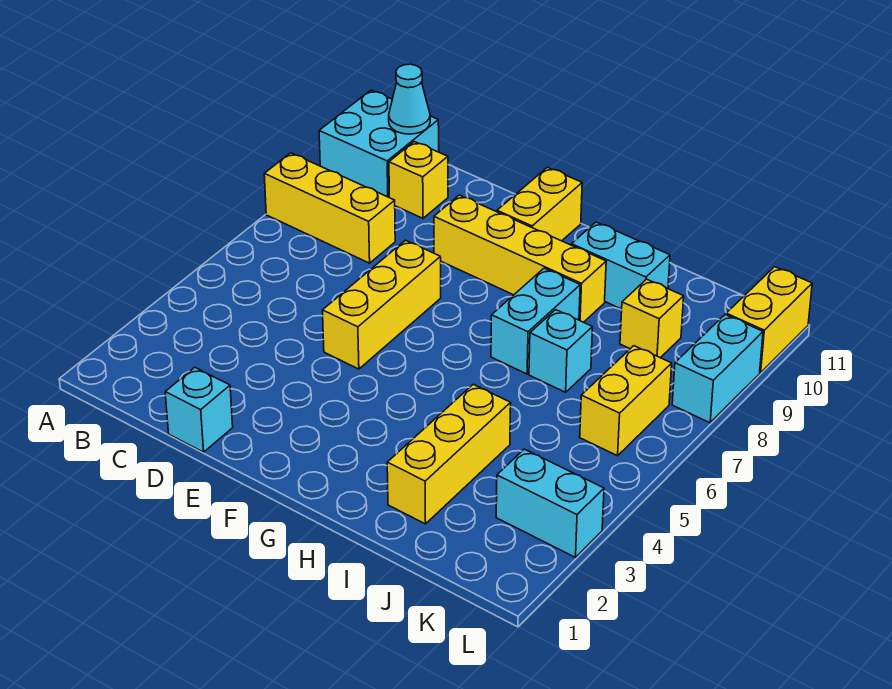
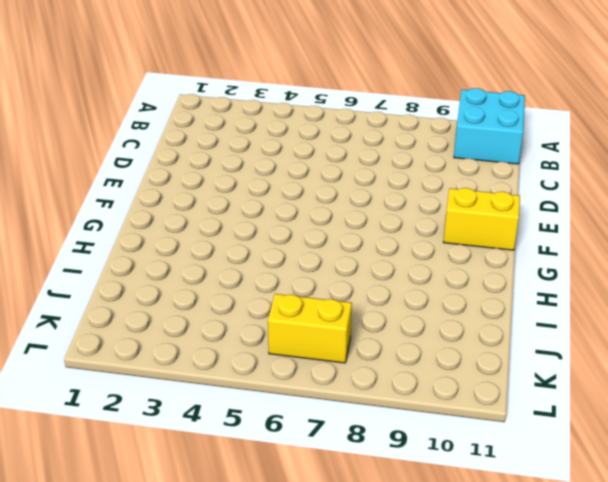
none -> yellow brick A8:C8 level 1
none -> yellow brick C10 level 1
none -> cyan brick D1 level 1

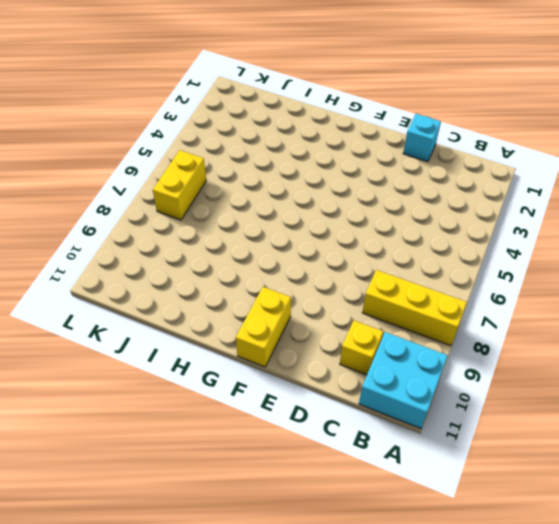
none -> yellow brick E5:E7 level 1
none -> yellow brick E9:H9 level 1
none -> cyan brick H7:H8 level 1

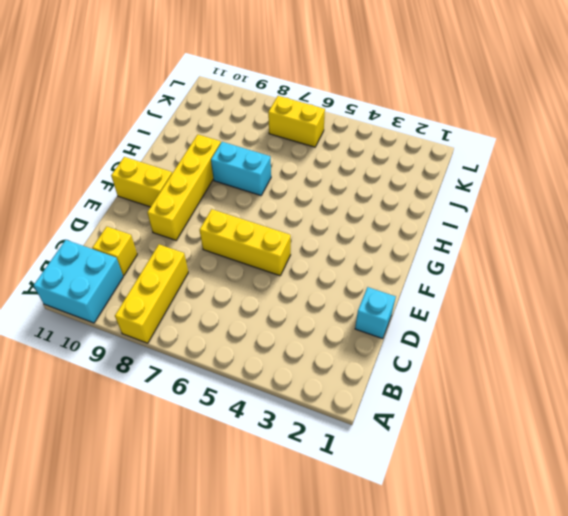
none -> cyan brick H10:I10 level 1
none -> yellow brick I2:I4 level 1
none -> cyan brick I7 level 1

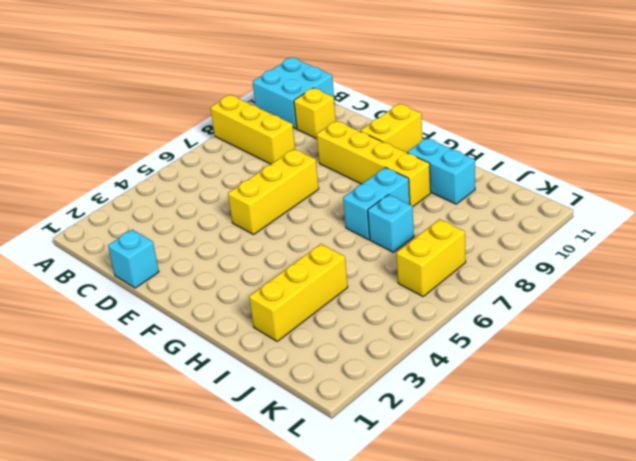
none -> yellow brick J9 level 1
none -> cyan brick K3:L3 level 1
none -> cyan brick L8:L9 level 1

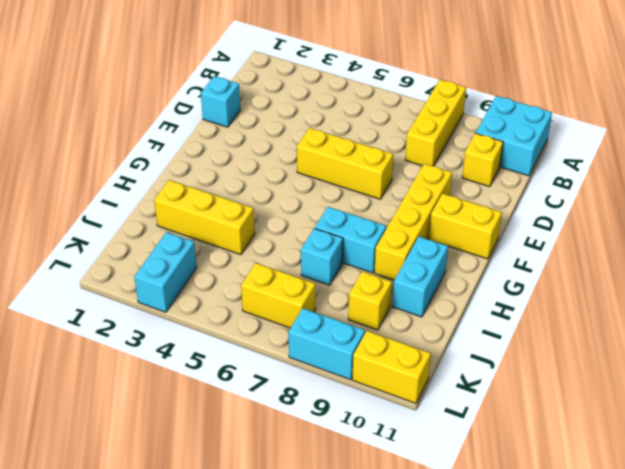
none -> cyan cone B11 level 2

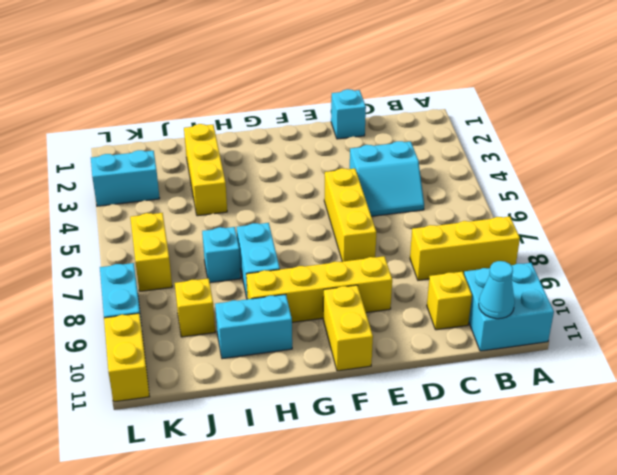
cyan slope C4:D5 level 1 top 4 -> none

